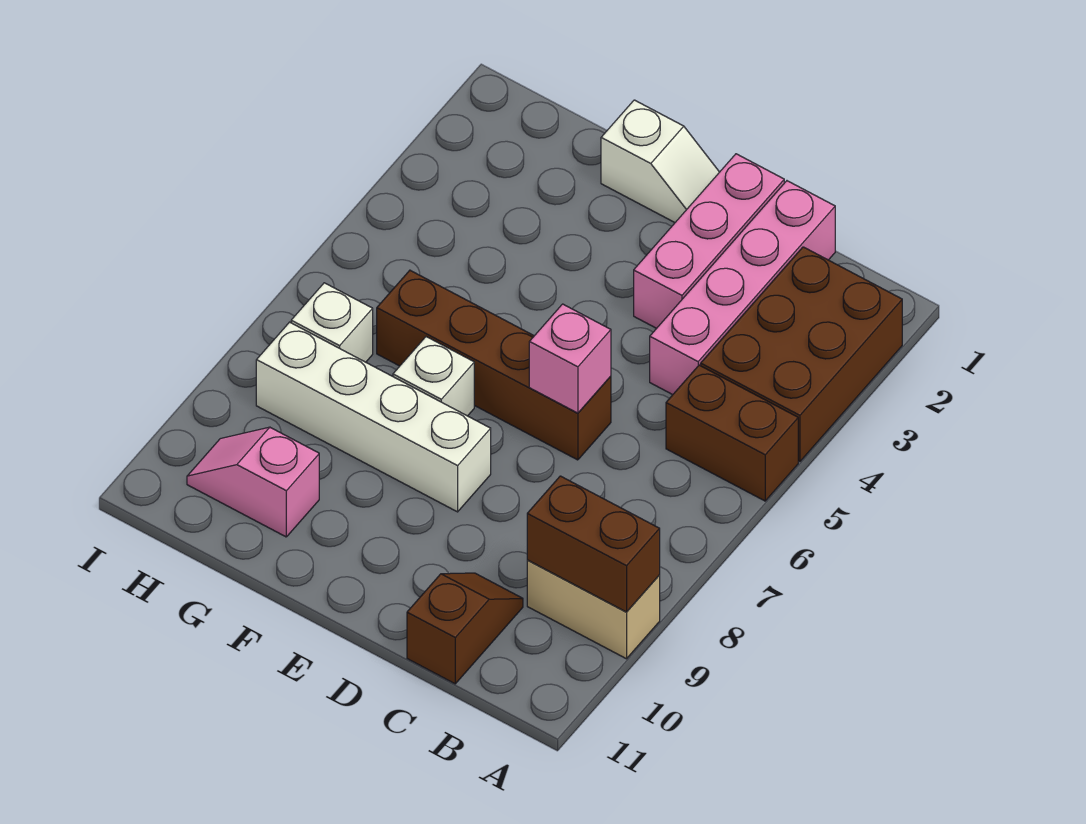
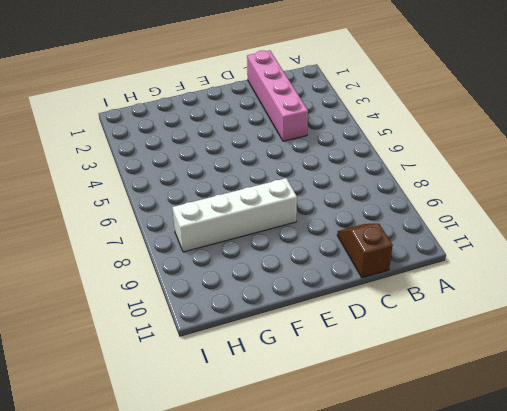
none -> brown brick A2:B4 level 1
none -> brown brick A5:B5 level 1
none -> tan brick A9:B9 level 1

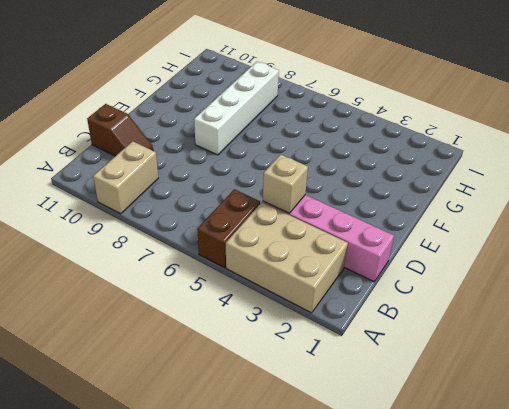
tan brick A2:B4 level 1 -> brown brick A2:B4 level 1
tan brick C4 level 2 -> none
none -> pink brick D1:D3 level 1
none -> brown brick D6:G6 level 1
none -> white slope E1:F1 level 1 top F

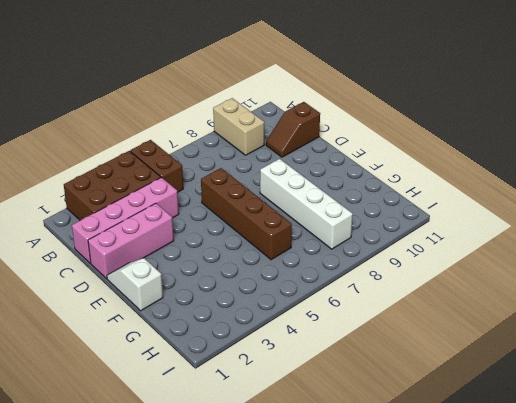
none -> white brick F7 level 1
none -> pink slope G10:H10 level 1 top G
none -> white brick H7 level 1

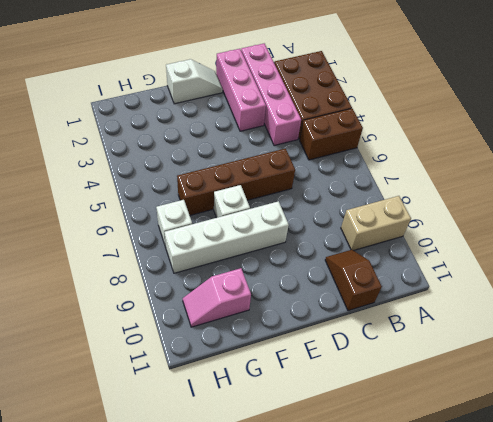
none -> brown brick A9:B9 level 2
none -> pink brick D6 level 2

